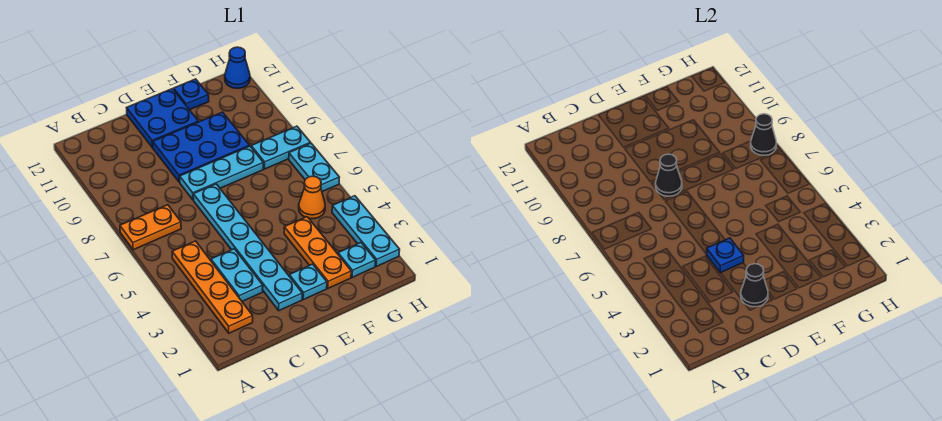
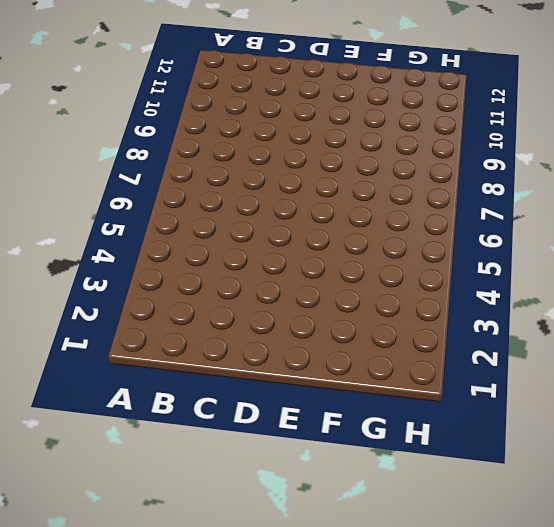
none -> orange plate A7:B7 level 1
none -> orange plate B2:B5 level 1
none -> cyan plate C3:C4 level 1

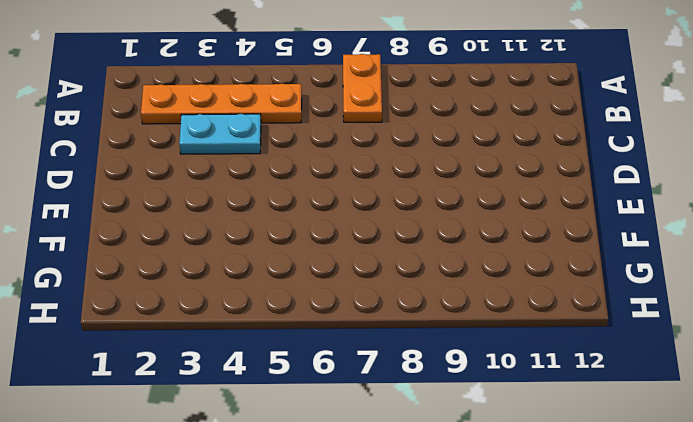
none -> cyan plate D2:D7 level 1
none -> cyan plate D8:F8 level 1
none -> blue plate D9:F10 level 1

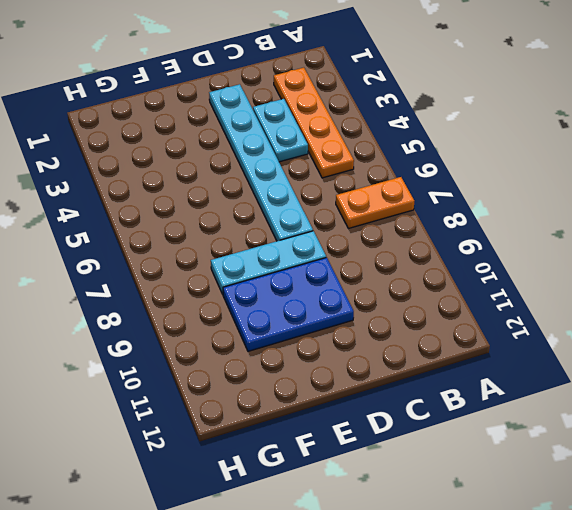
none -> blue plate D11:E12 level 1
none -> cyan plate E2 level 1
none -> orange plate F2:F4 level 1

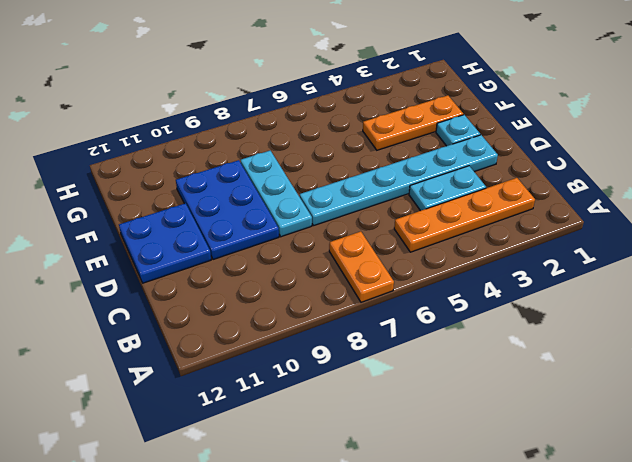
none -> blue plate F12 level 1
none -> cyan plate G2 level 1
none -> orange cone G5 level 1

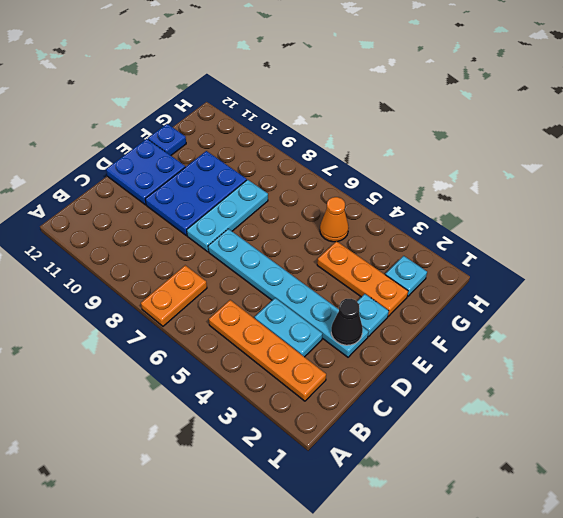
none -> cyan plate G8:H8 level 1
none -> cyan plate H2:H4 level 1
none -> cyan plate H6:H7 level 1

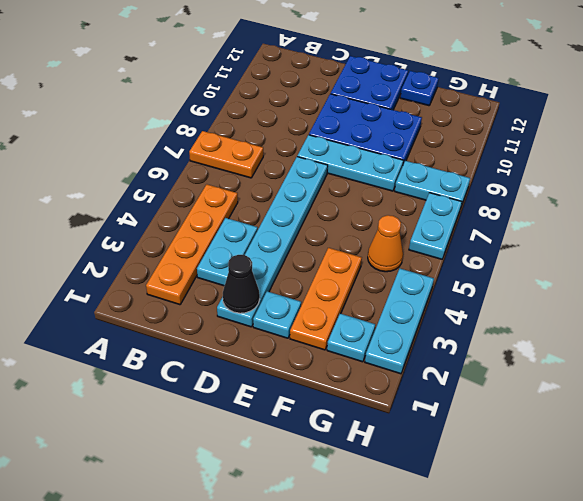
none -> blue cone H12 level 1
none -> blue plate D4 level 2
none -> black cone D8 level 2

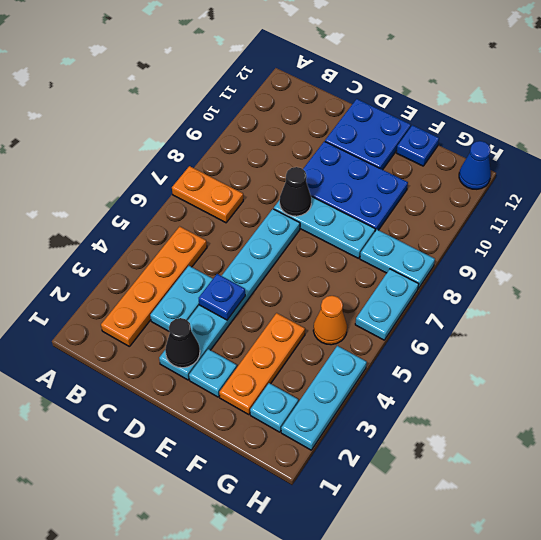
none -> black cone H8 level 2

